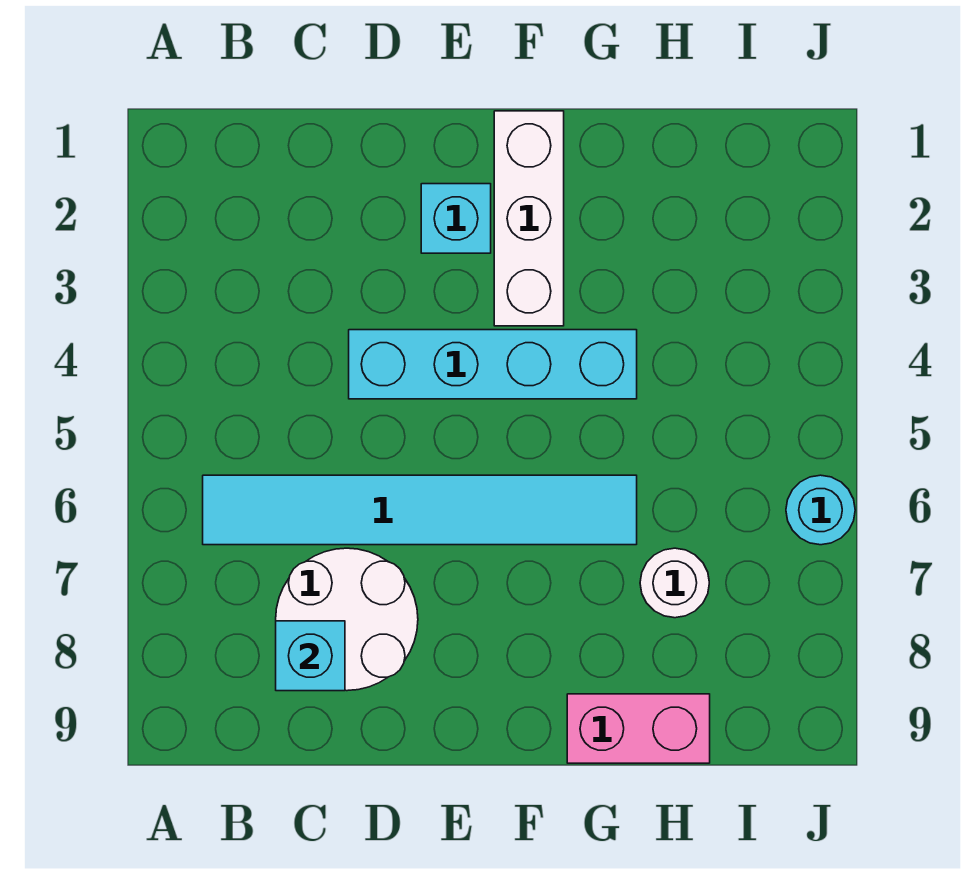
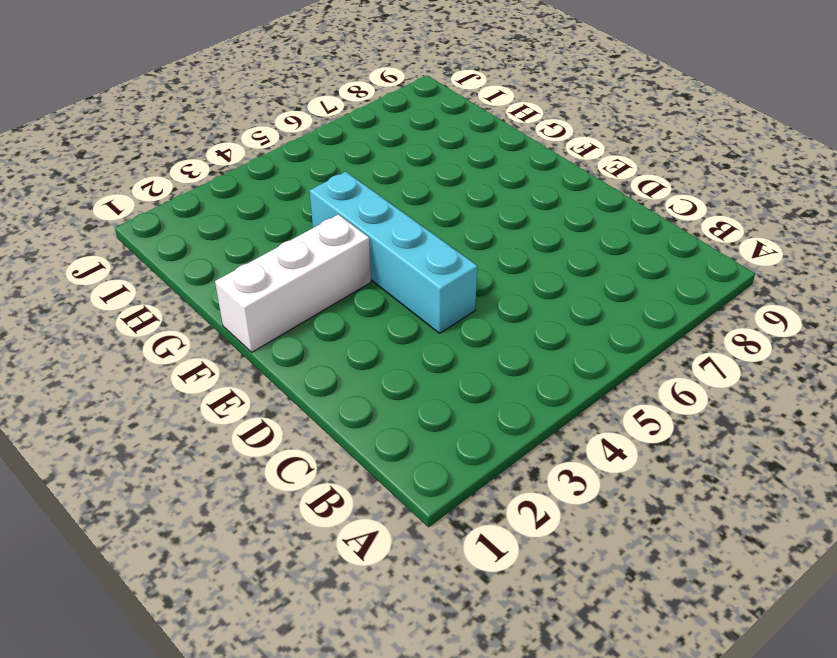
none -> cyan tile B6:G6 level 1
none -> white round brick C7:D8 level 1

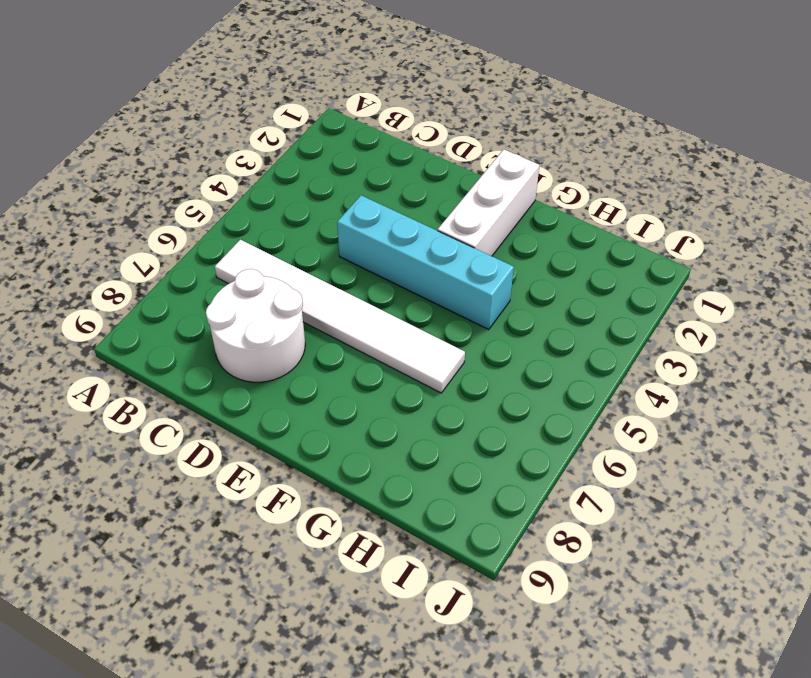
white tile B6:G6 level 1 -> cyan tile B6:G6 level 1
none -> cyan brick E2 level 1
none -> pink brick G9:H9 level 1

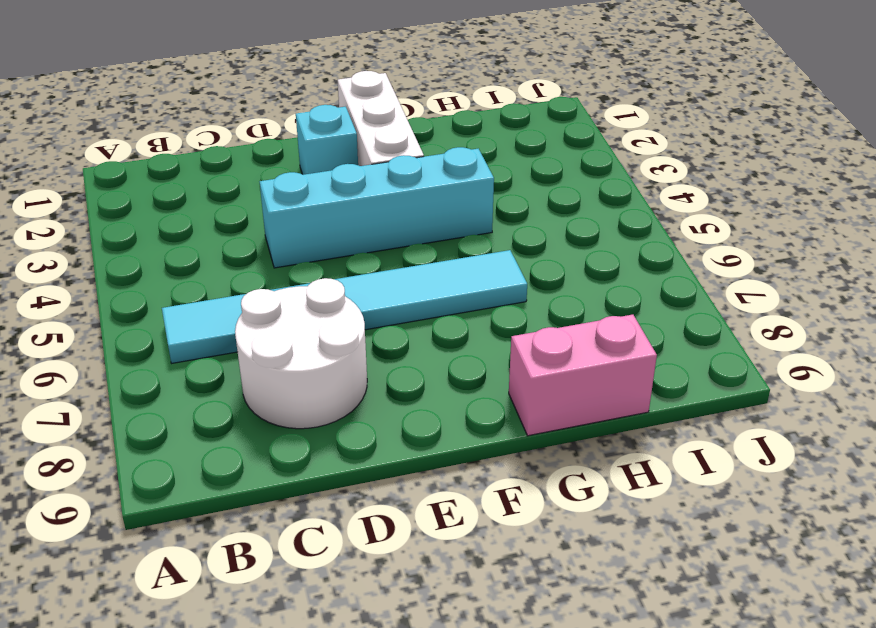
none -> white round brick H7 level 1
none -> cyan round brick J6 level 1

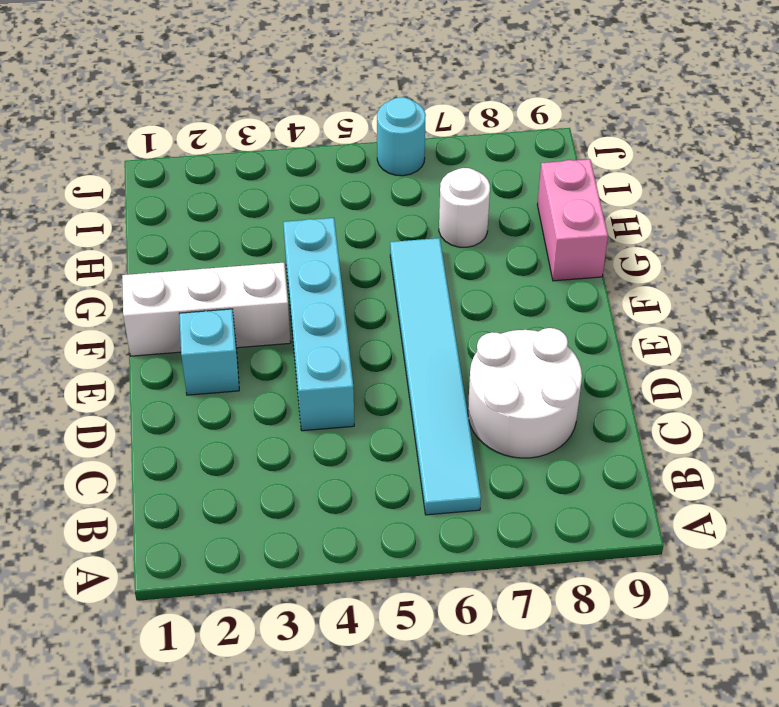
none -> cyan brick C8 level 2

